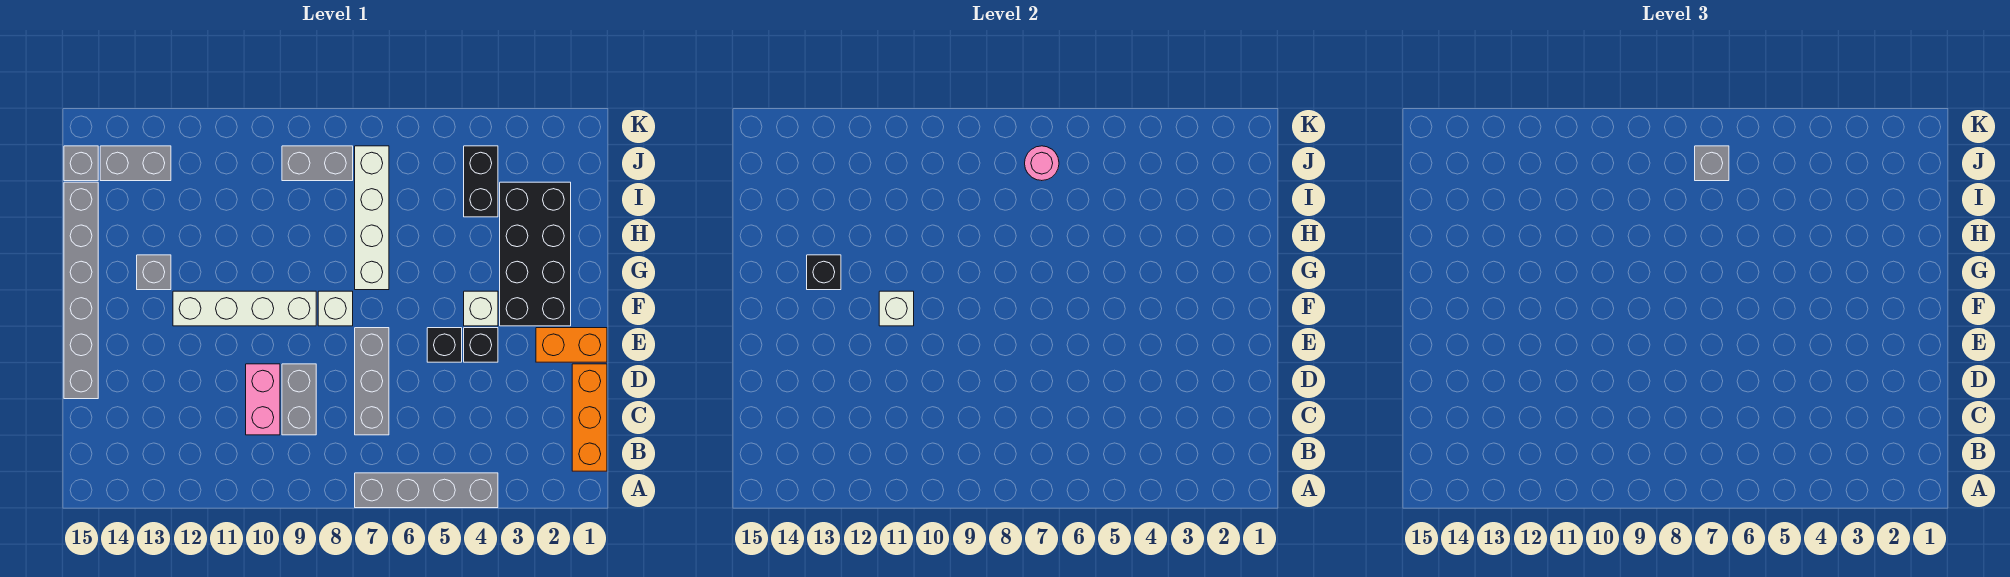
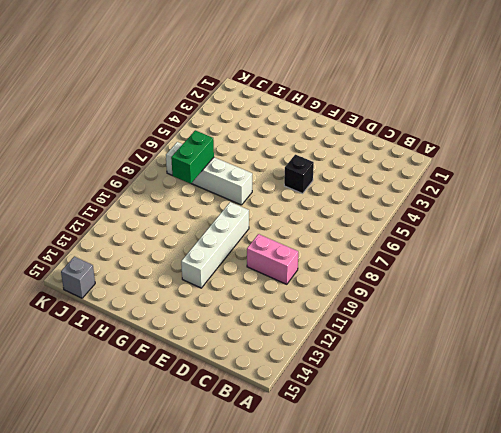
green brick I7:I8 level 2 -> none
none -> grey brick A4:A7 level 1
none -> orange brick B1:D1 level 1
none -> grey brick C7:E7 level 1

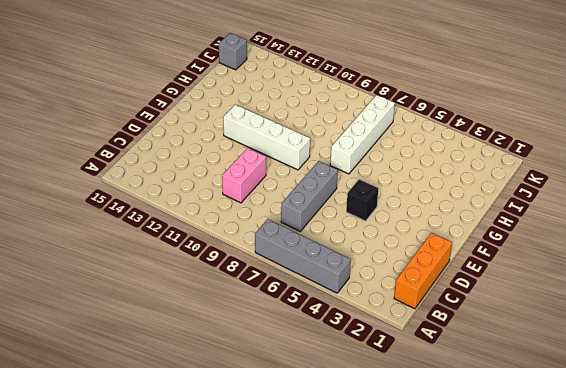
none -> grey brick C9:D9 level 1
none -> grey brick D15:I15 level 1
none -> orange brick E1:E2 level 1

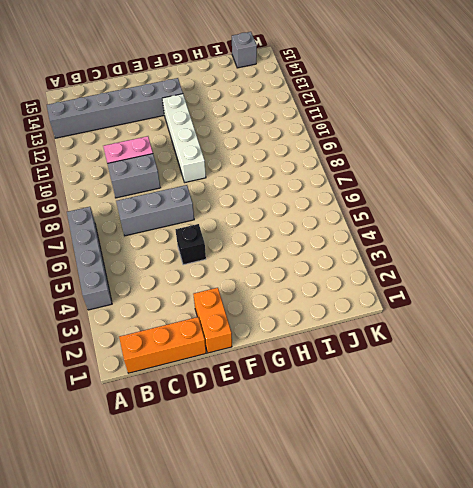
grey brick A13:F13 level 1 -> grey brick D15:I15 level 1
none -> black brick E4 level 1
none -> black brick F2:I3 level 1
none -> white brick F4 level 1

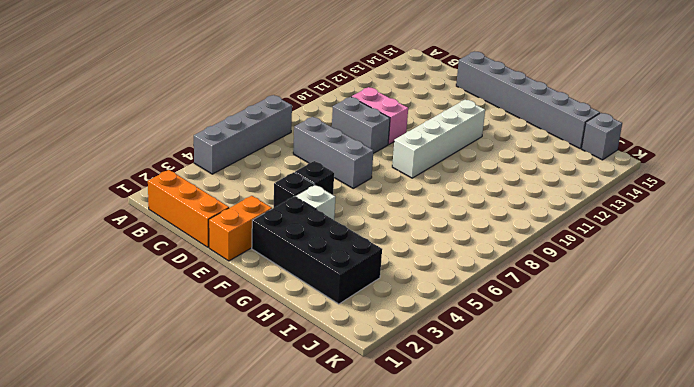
none -> white brick F8 level 1
none -> white brick G7:J7 level 1
none -> grey brick G13 level 1

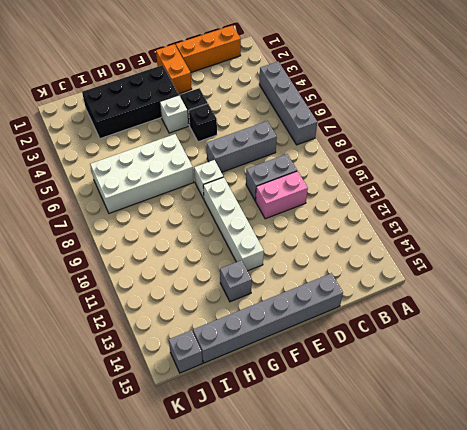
white brick G6:J7 level 1 -> white brick G7:J7 level 1
none -> black brick I4:J4 level 1
none -> grey brick J8:J9 level 1
none -> grey brick J13:J14 level 1

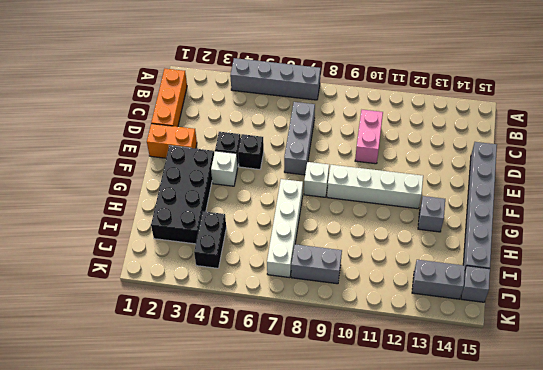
none -> grey brick C9:D9 level 1
none -> white brick F11 level 2
none -> black brick G13 level 2

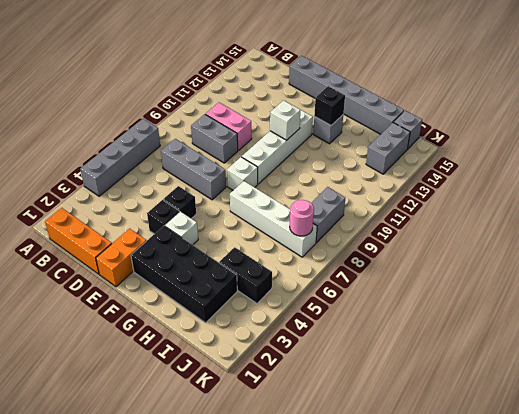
none -> grey brick J7 level 3

